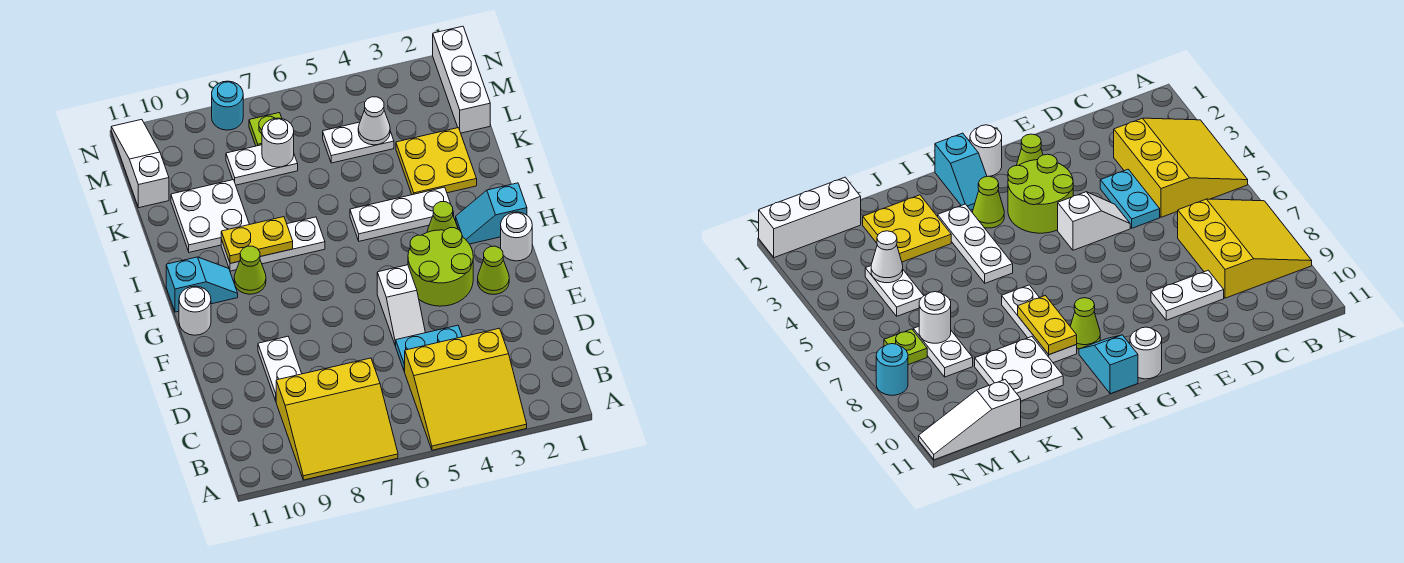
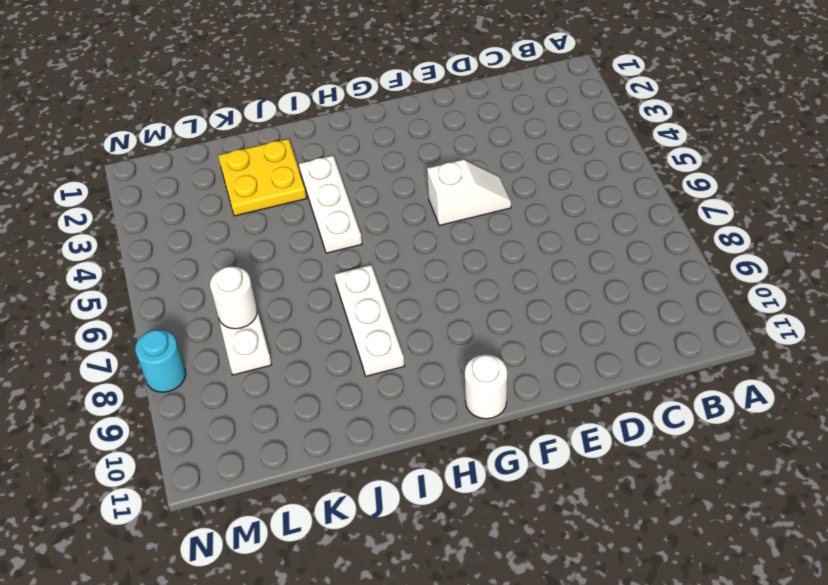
none -> yellow slope A3:C5 level 1 top C
none -> yellow slope A7:C9 level 1 top C
none -> cyan plate D4:D5 level 1

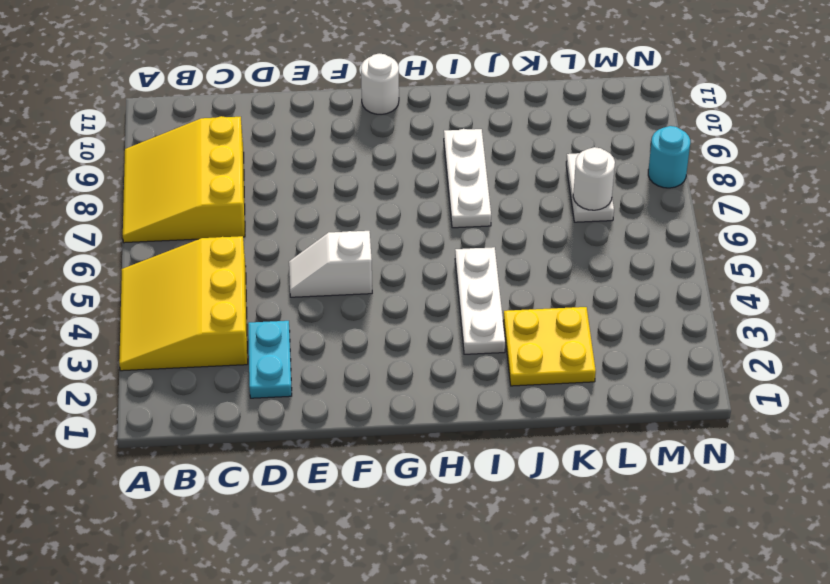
cyan plate D2:D3 level 1 -> cyan plate D4:D5 level 1
none -> white plate D9:E9 level 1
none -> lime cone F2 level 1
none -> lime round brick F3:G4 level 1

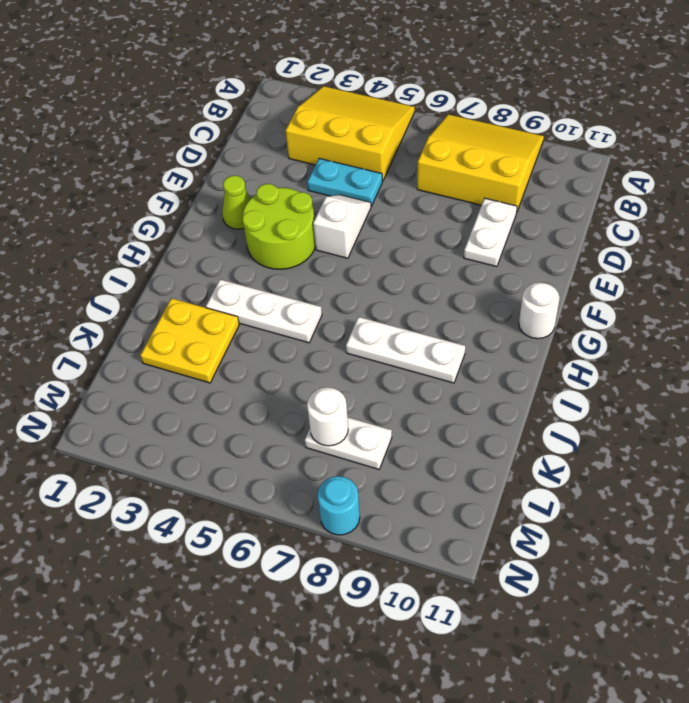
none -> white round brick G1 level 1
none -> cyan slope H1:H2 level 1 top 1
none -> lime cone H3 level 1

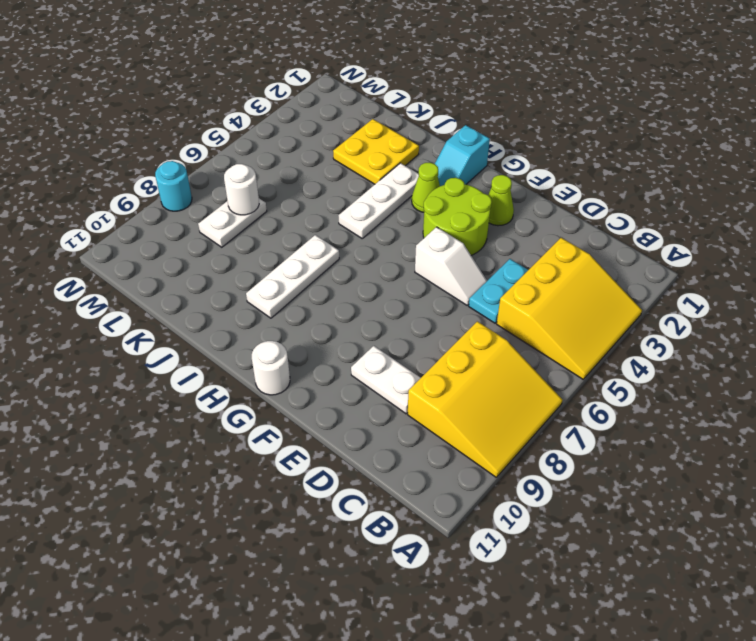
none -> white round brick G1 level 1
none -> lime cone H9 level 1
none -> cyan slope H10:H11 level 1 top 11

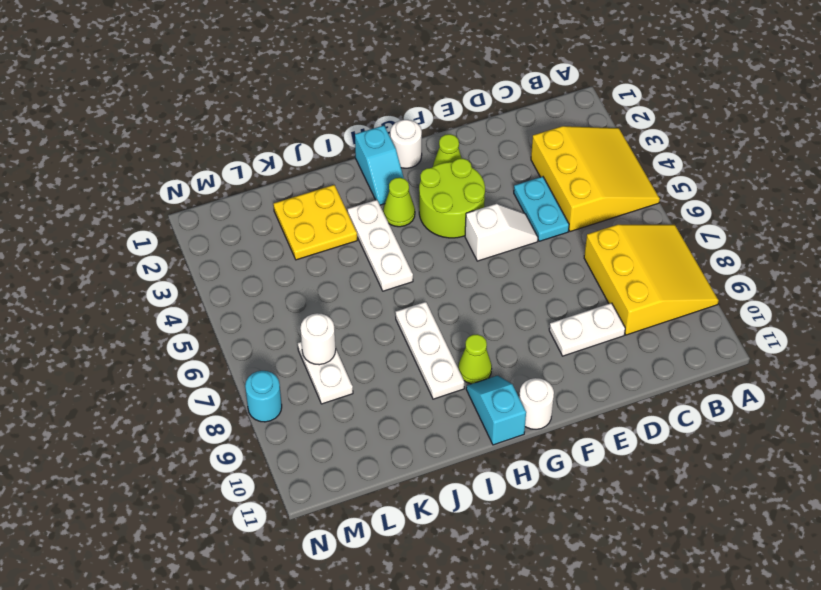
none -> white plate J9:K10 level 1
none -> white brick L1:N1 level 1
none -> white plate L4:L5 level 1

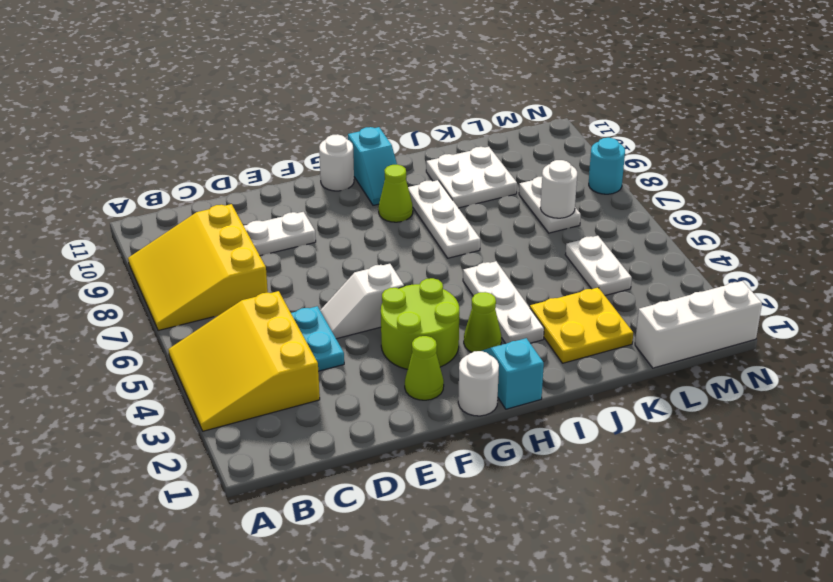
none -> white slope L11:N11 level 1 top L
none -> lime plate M7 level 1
none -> yellow plate I8:I9 level 2

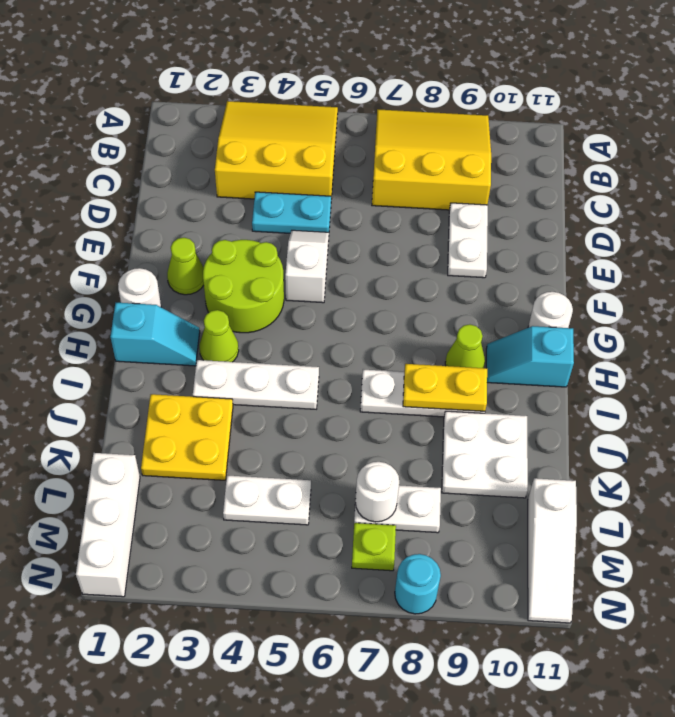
none -> white cone L4 level 2

